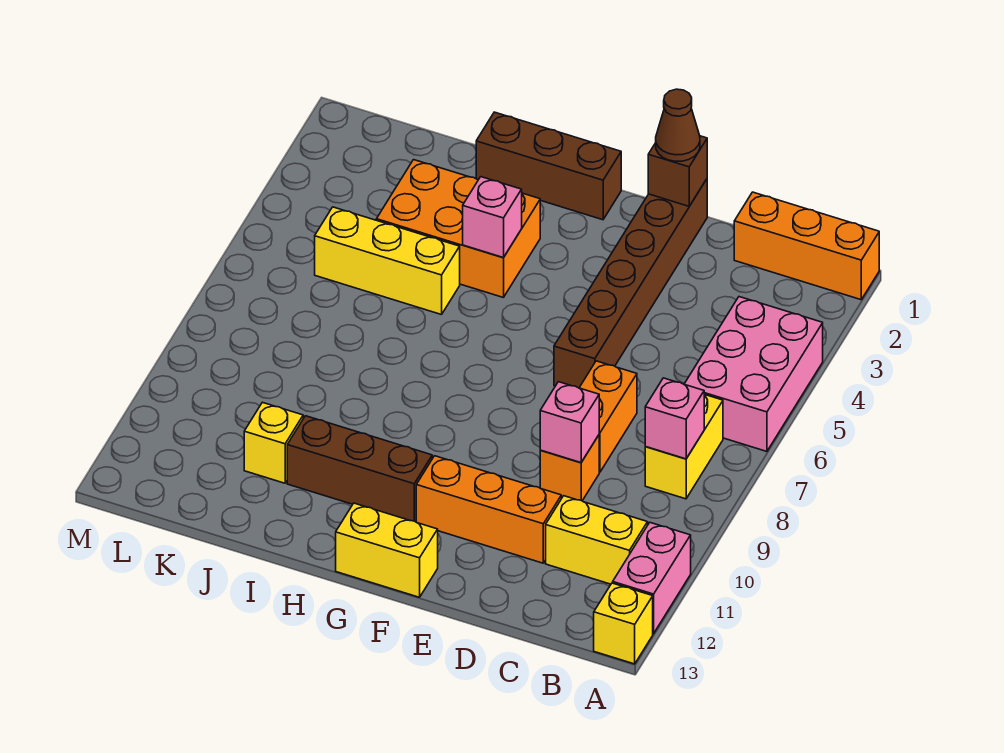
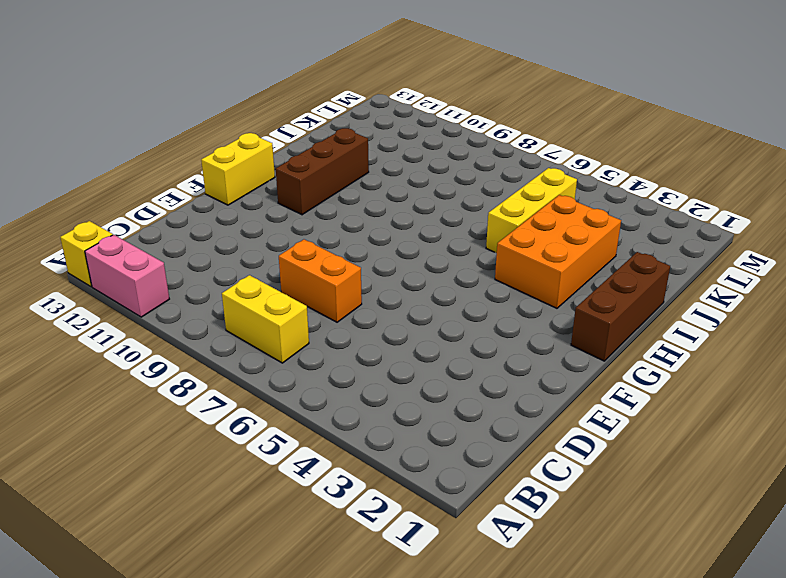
none -> orange brick A1:C1 level 1
none -> pink brick A4:B6 level 1
none -> yellow brick B11:C11 level 1

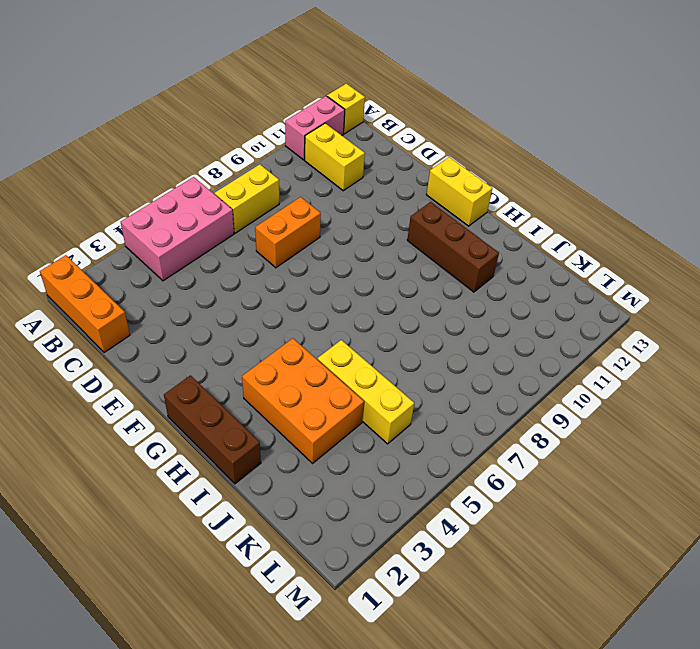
none -> orange brick D9 level 1
none -> orange brick D11:F11 level 1
none -> brown brick E1:E6 level 1

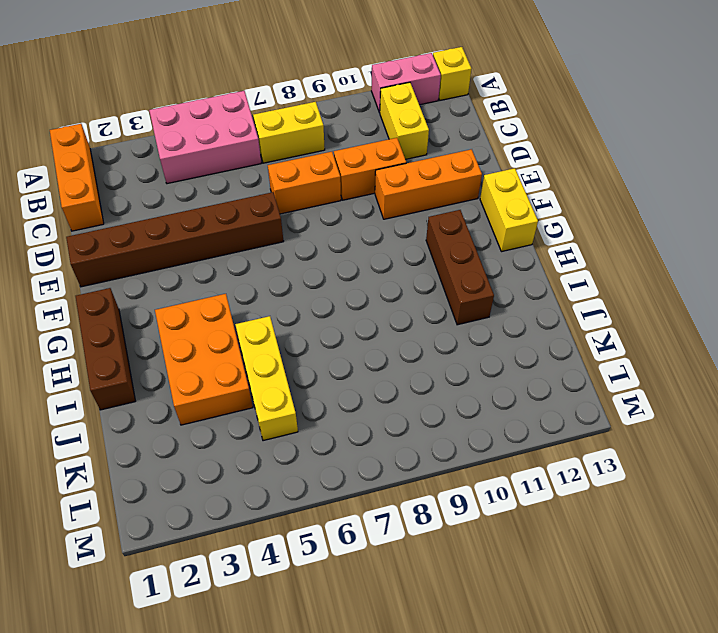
orange brick D9:D10 level 1 -> orange brick D9 level 1
orange brick E10:E12 level 1 -> orange brick D11:F11 level 1
none -> yellow brick J11 level 1
none -> pink brick B8 level 2
none -> pink brick D9 level 2

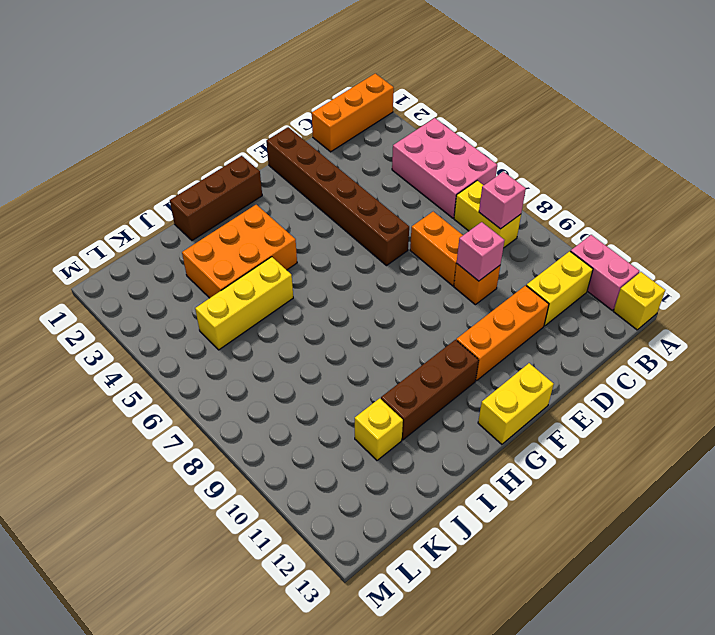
none -> brown brick E1 level 2
none -> pink brick H4 level 2
none -> brown cone E1 level 3

